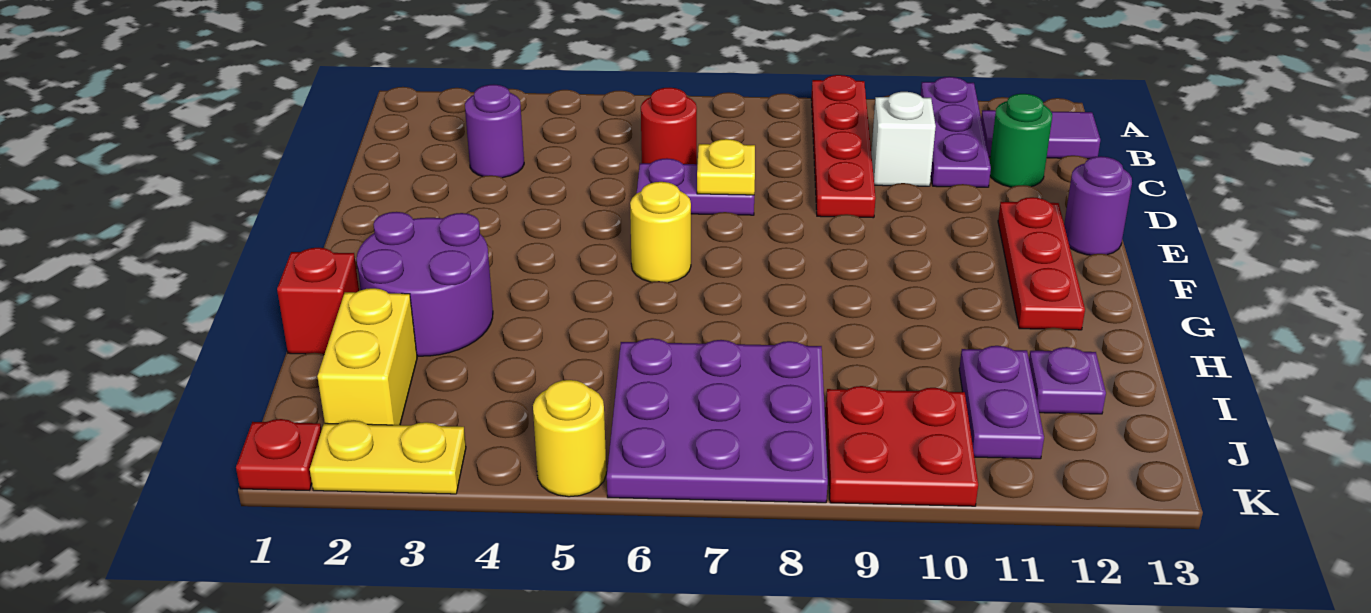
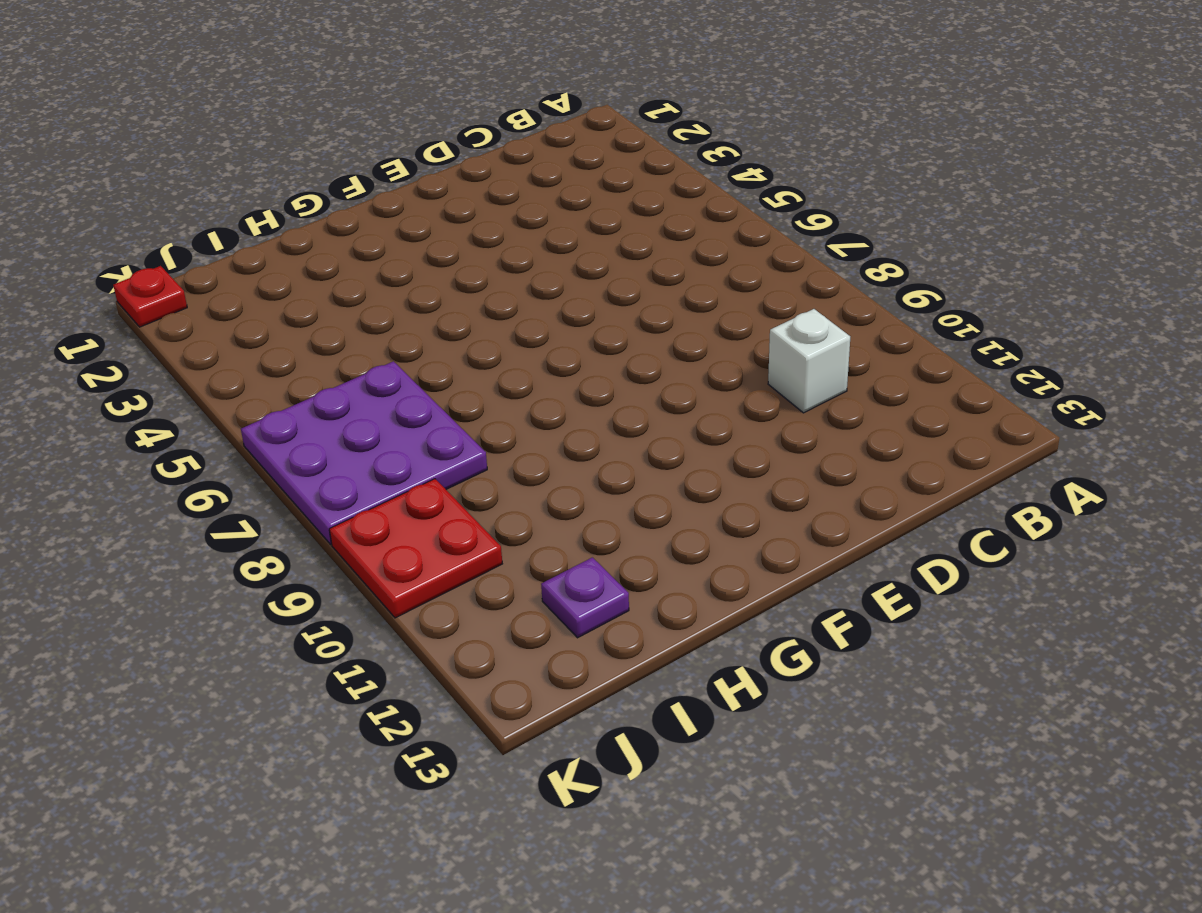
none -> red plate A9:D9 level 1
none -> purple plate A11:C11 level 1
none -> purple tile B12:B13 level 1

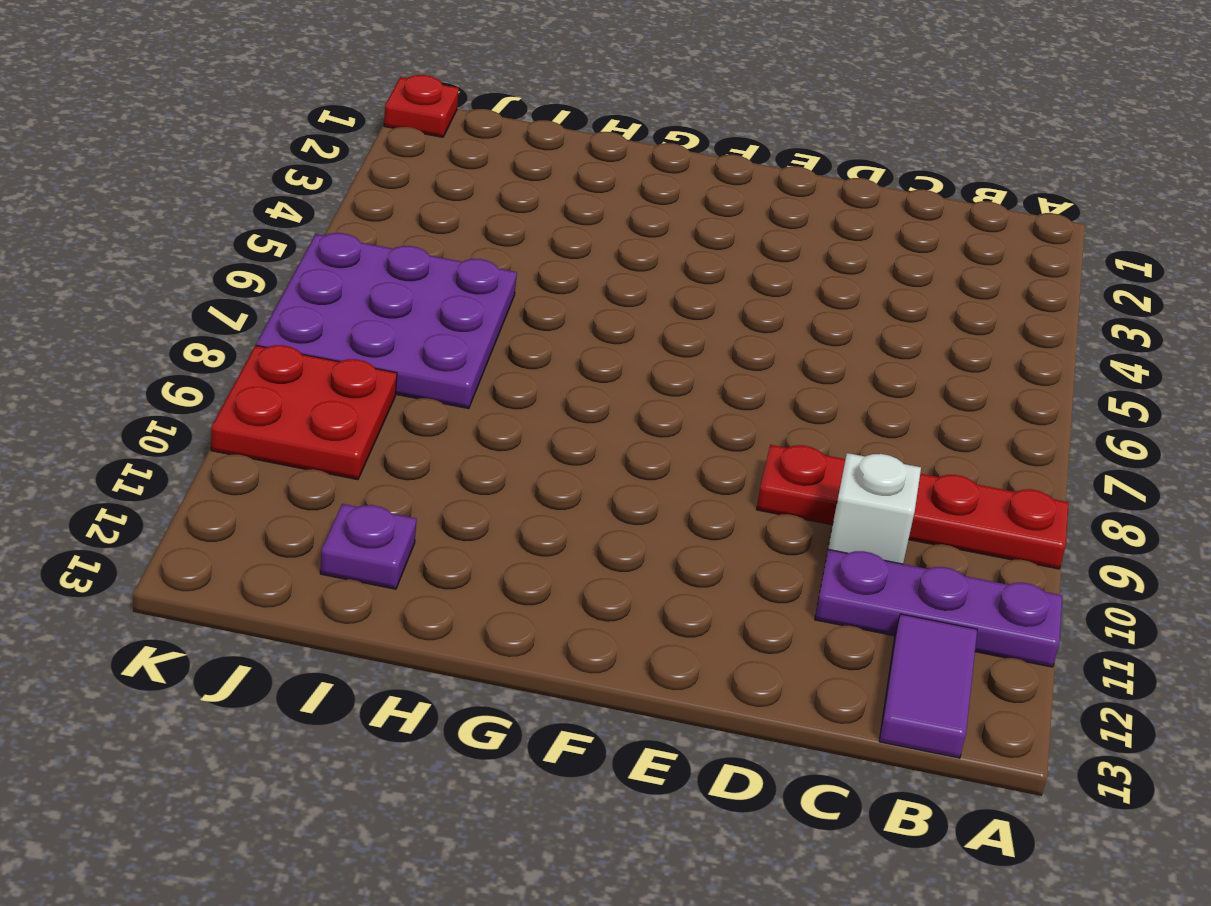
none -> purple round brick C3 level 1
none -> red round brick C6 level 1
none -> green round brick C12 level 1

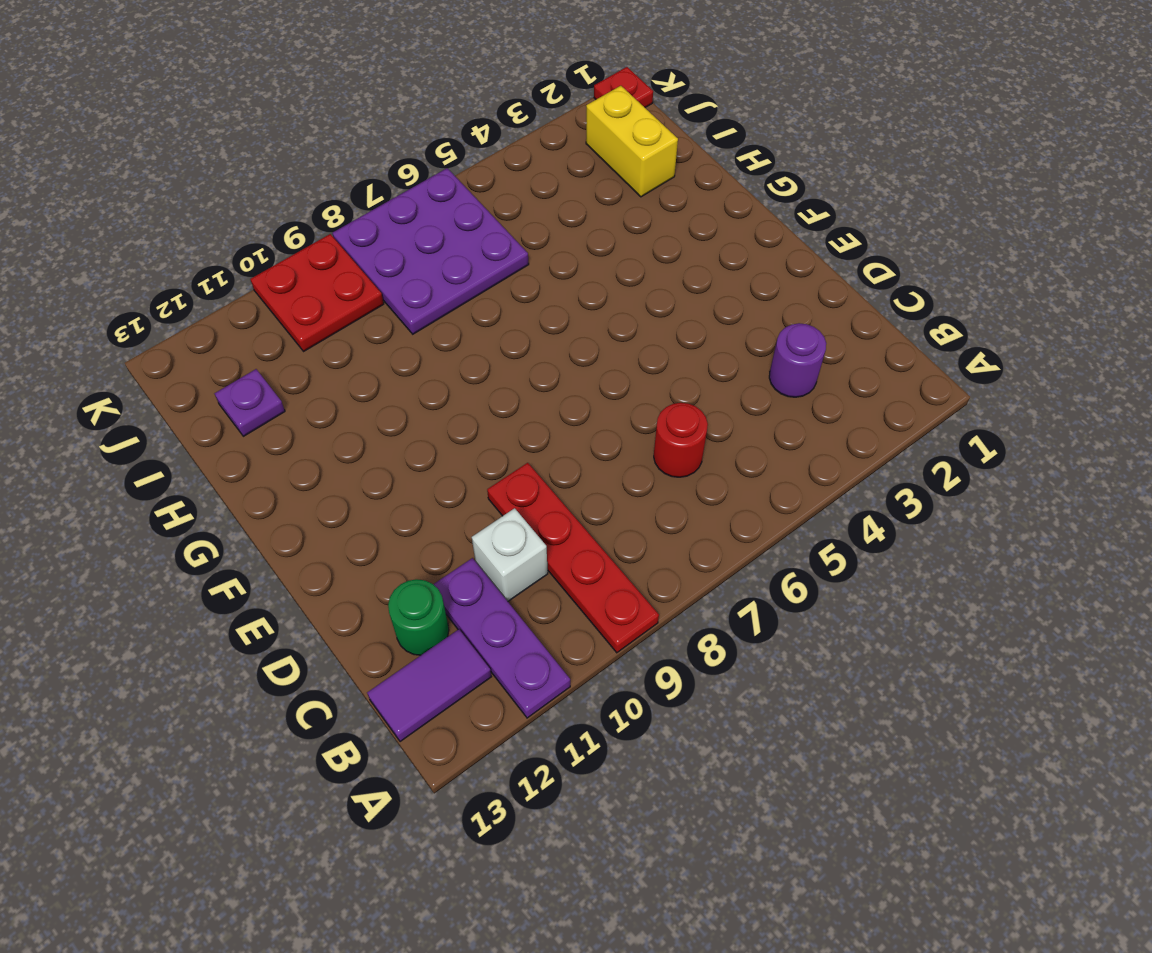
none -> purple plate D6:D7 level 1
none -> red plate E12:G12 level 1
none -> purple round brick E13 level 1

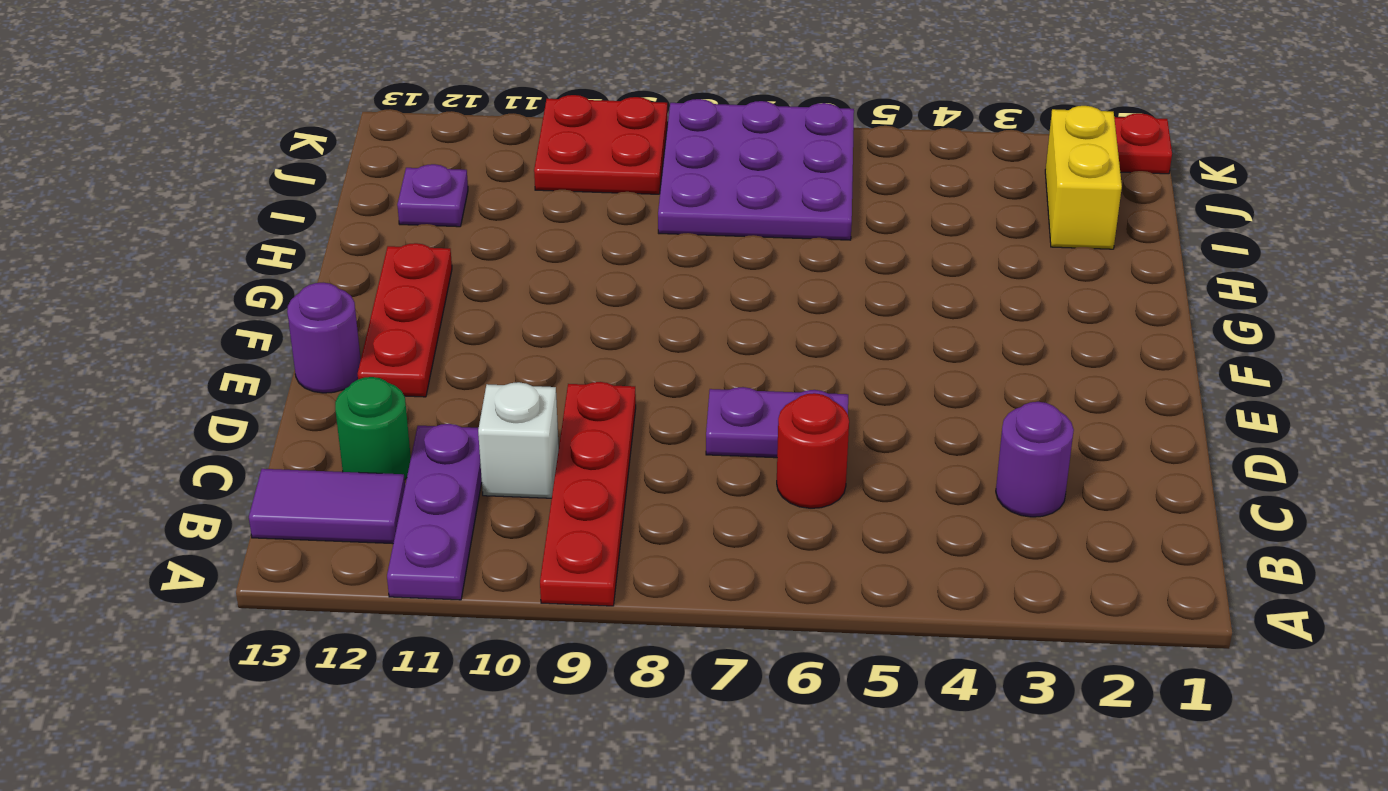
none -> yellow round brick F6 level 1
none -> purple round brick G2:H3 level 1
none -> red brick H1 level 1

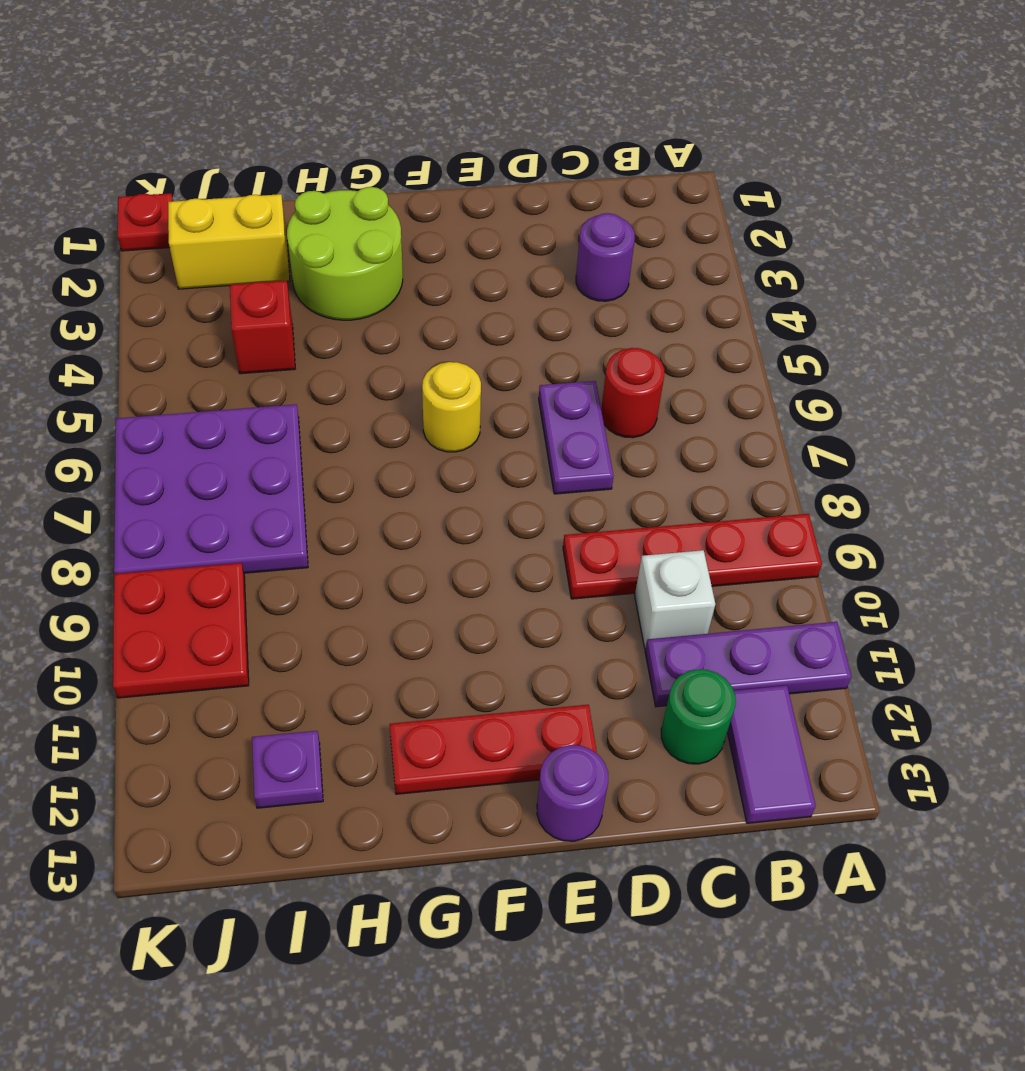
lime round brick G2:H3 level 1 -> purple round brick G2:H3 level 1
red brick I4 level 1 -> red brick H1 level 1
none -> purple plate I11:J11 level 1
none -> yellow plate K2:K3 level 1
none -> yellow round brick K5 level 1

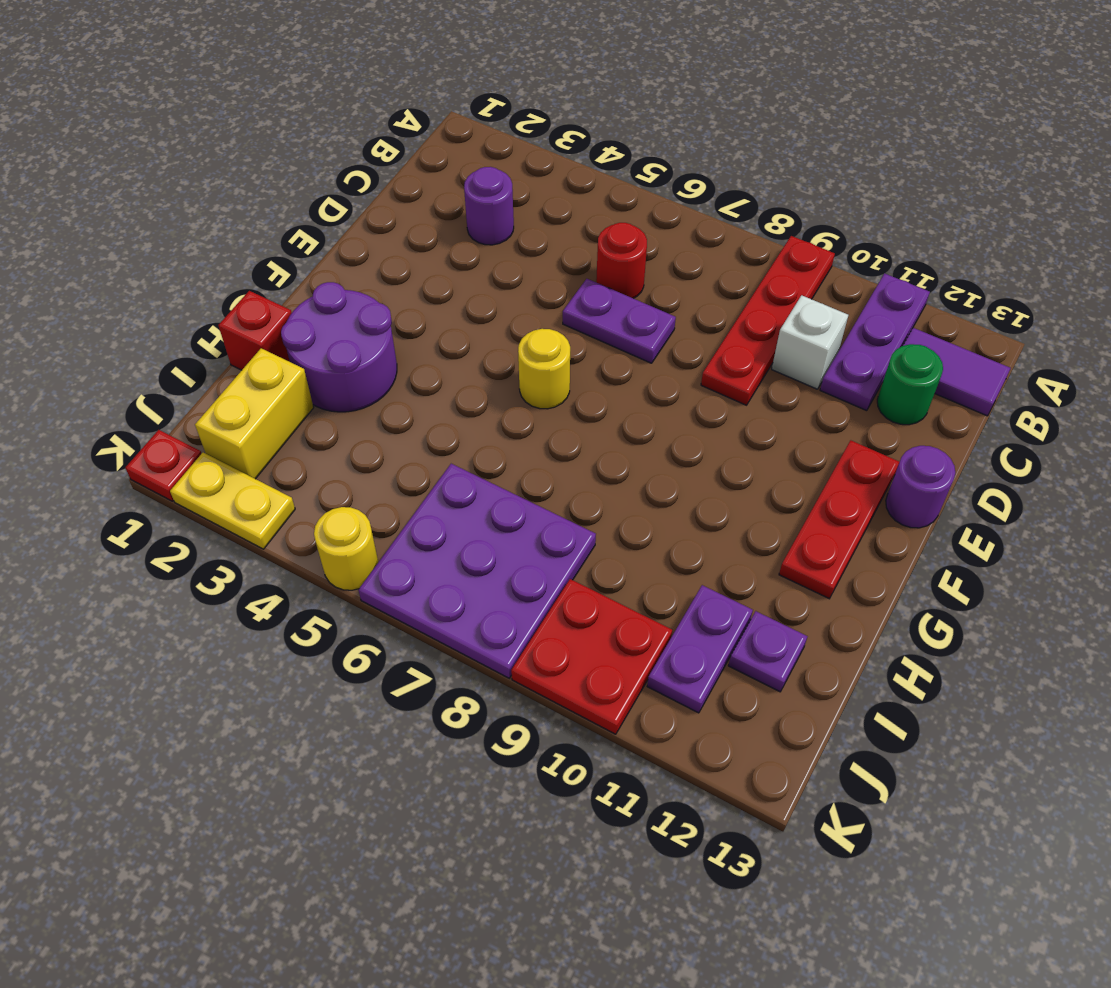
none -> yellow plate D7 level 2

